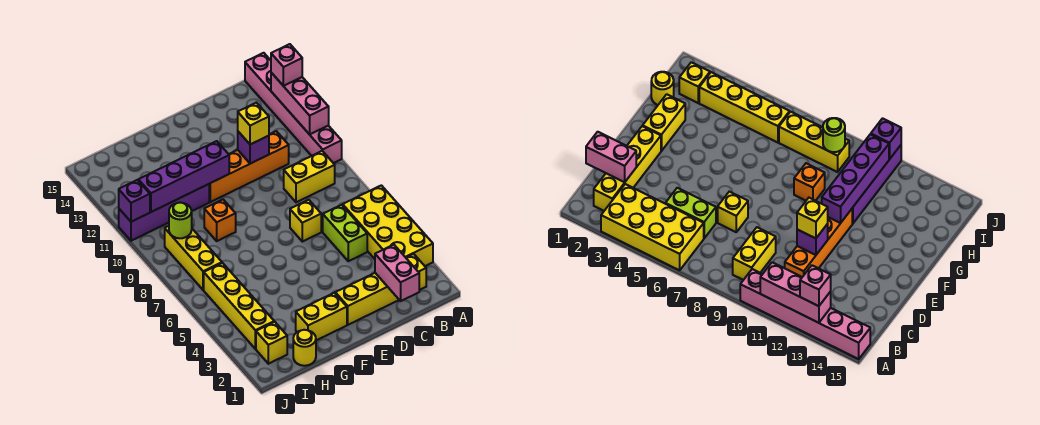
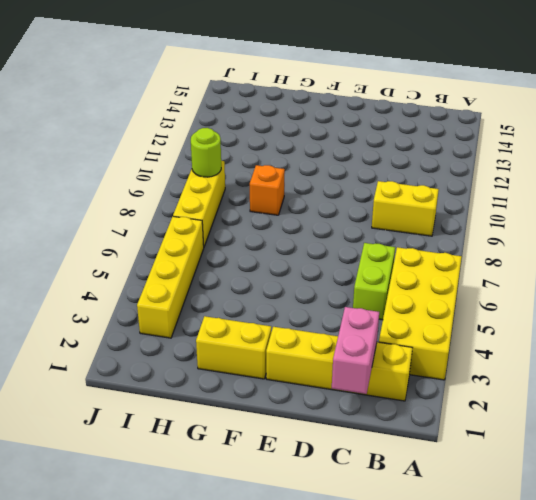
none -> pink brick A10:A15 level 1
none -> orange brick C11:F11 level 1
none -> yellow brick D7 level 1

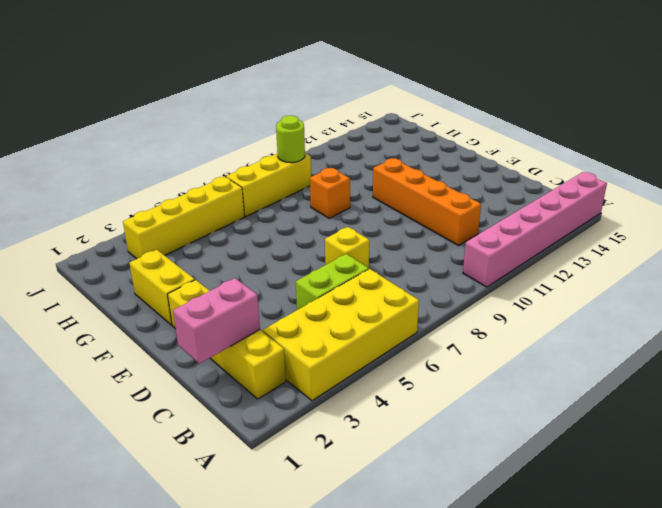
none -> yellow brick B9:C9 level 1
none -> purple brick G11:J11 level 1
none -> yellow round brick H1 level 1

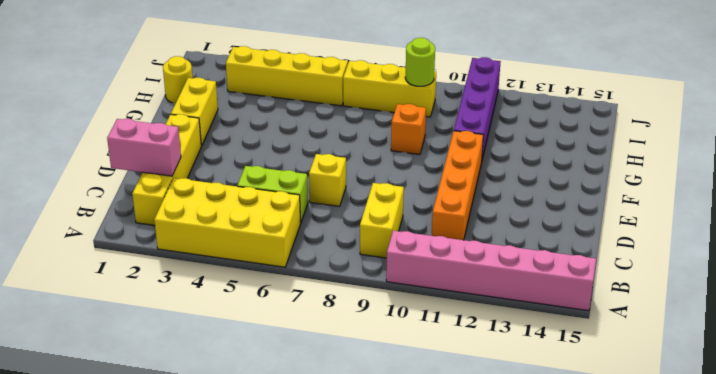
none -> yellow brick I2 level 1
none -> pink brick A11:A13 level 2
none -> purple brick D11 level 2

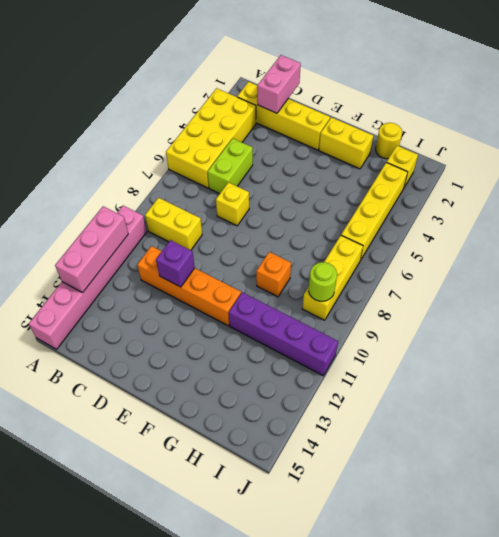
none -> purple brick F11:I11 level 2
none -> purple brick J11 level 2
none -> pink brick A13 level 3

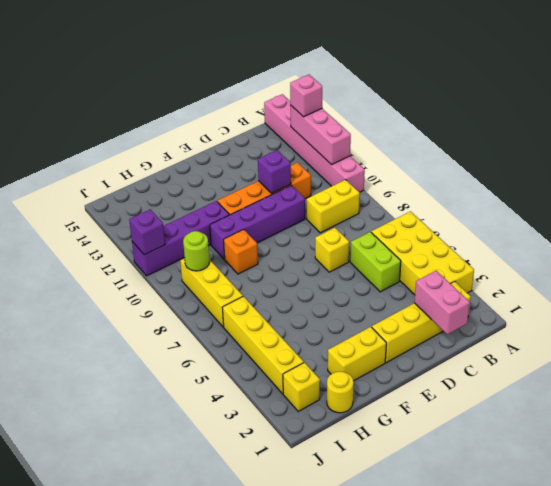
purple brick D10:G10 level 1 -> purple brick F11:I11 level 2
none -> yellow brick D11 level 3

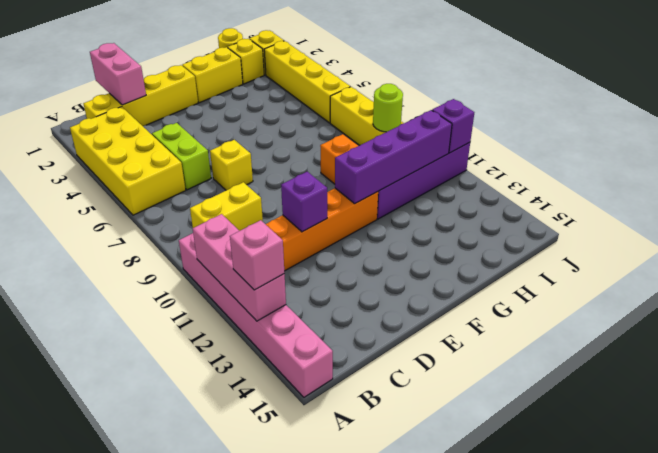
yellow brick H2 level 1 -> yellow brick D11 level 3

